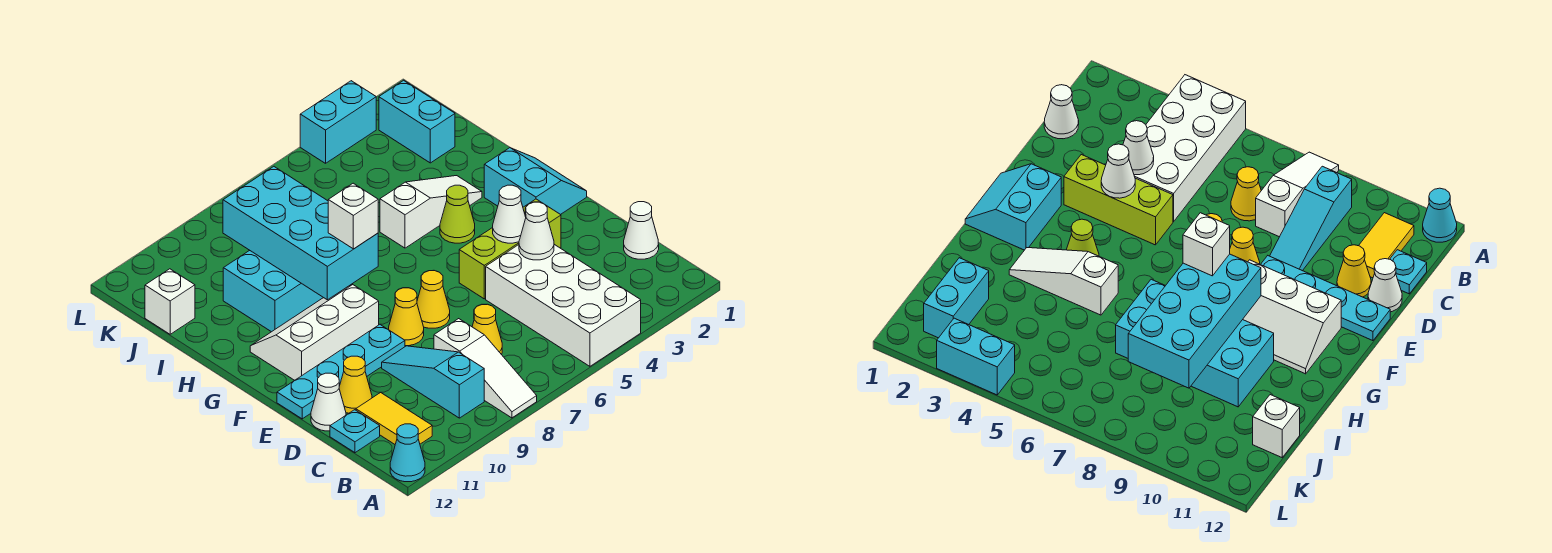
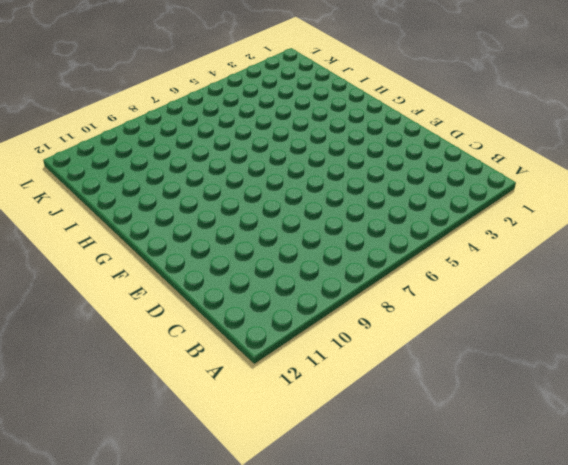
none -> white brick A4:D5 level 1
none -> white slope A8:C8 level 1 top C
none -> cyan cone A12 level 1

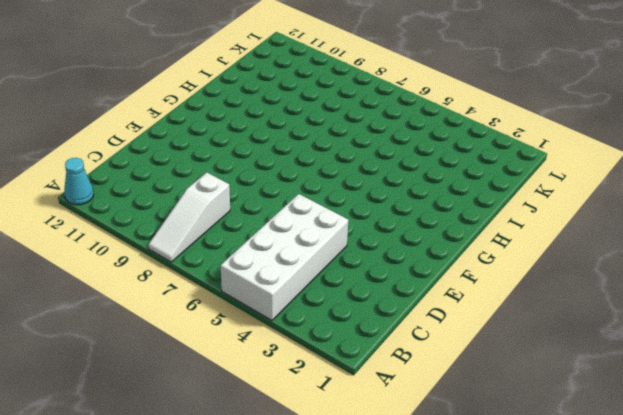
none -> cyan slope B9:D9 level 1 top B
none -> yellow tile B11:C11 level 1
none -> white cone C1 level 1

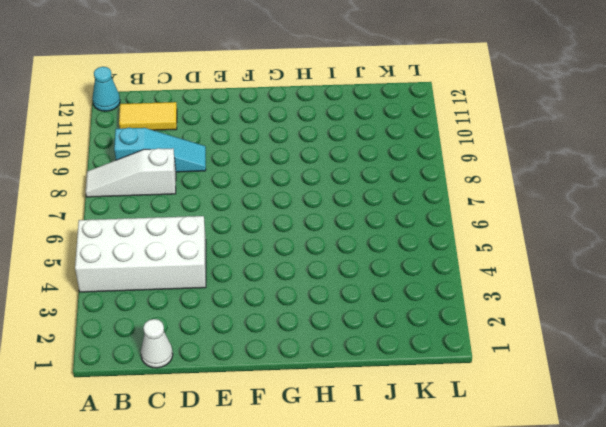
none -> yellow cone C7 level 1
none -> cyan plate C12 level 1
none -> yellow cone D11 level 1

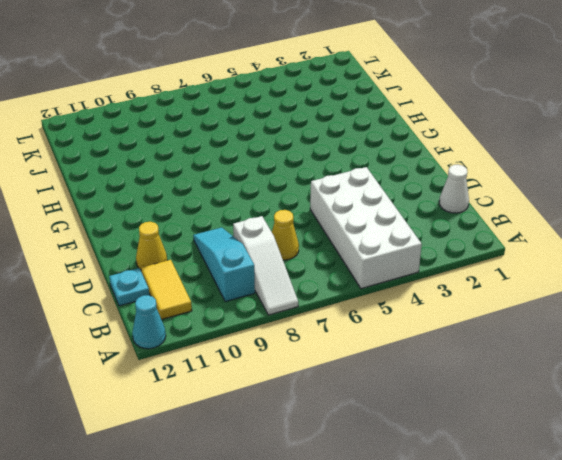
none -> white cone D12 level 1
none -> lime brick E3:E5 level 1
none -> yellow cone E7 level 1

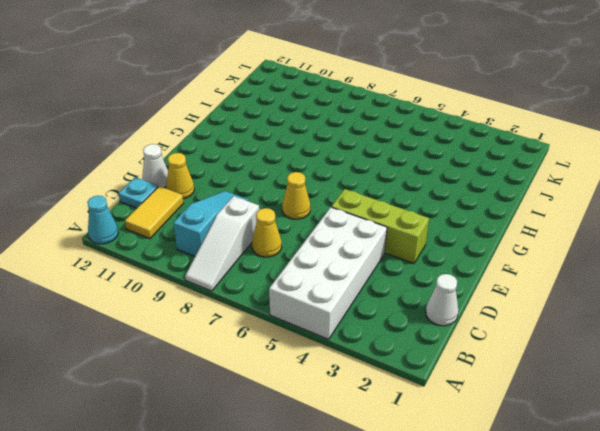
none -> yellow cone E8 level 1
none -> cyan plate E9:E12 level 1
none -> cyan slope F1:G2 level 1 top 2

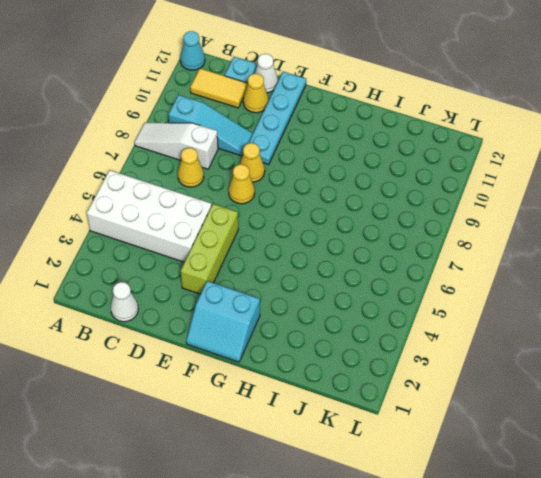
none -> white slope F9:G11 level 1 top F
none -> lime cone G4 level 1
none -> white slope H3:H5 level 1 top 5

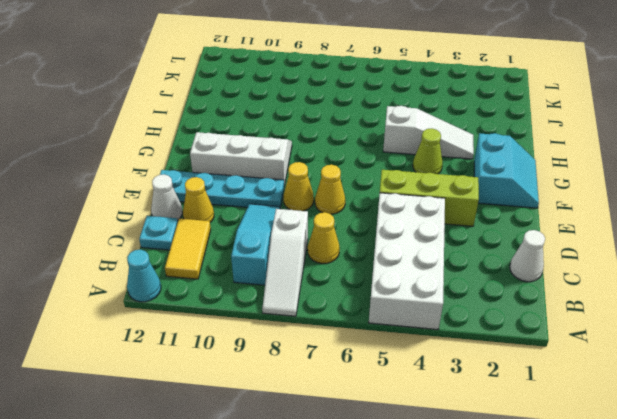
none -> cyan brick H7:I10 level 1
none -> cyan brick J2:K2 level 1
none -> white brick J12 level 1

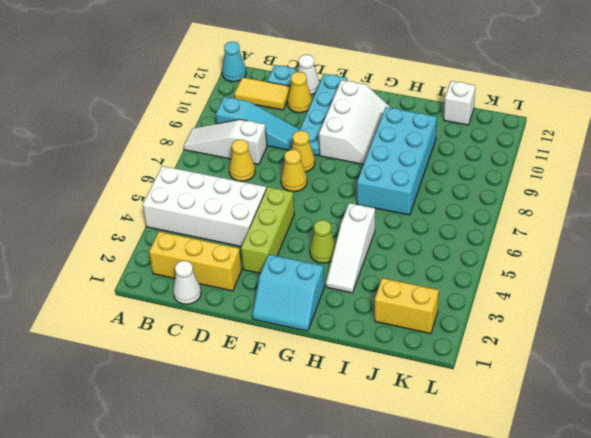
yellow brick B2:D2 level 1 -> none
yellow brick J2:K2 level 1 -> cyan brick J2:K2 level 1
none -> cyan brick L3:L4 level 1
none -> white cone D4 level 2
none -> white cone E4 level 2

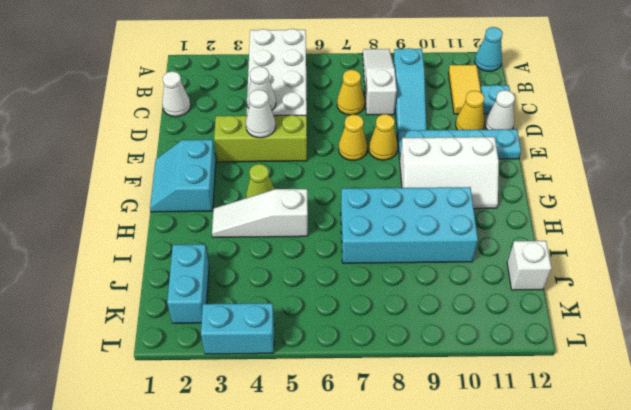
none -> cyan brick G8:J9 level 2
none -> white brick G8 level 3

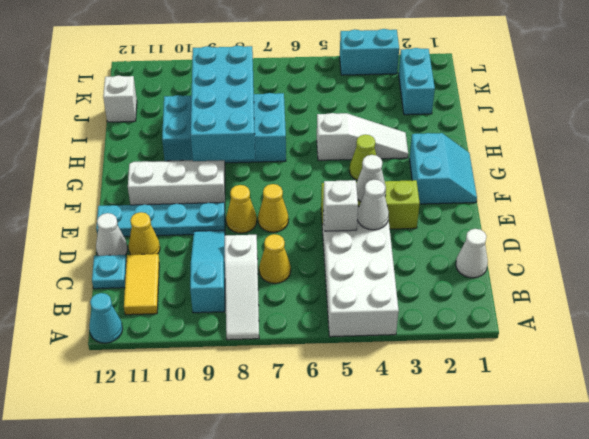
white brick D5 level 2 -> white brick G8 level 3

